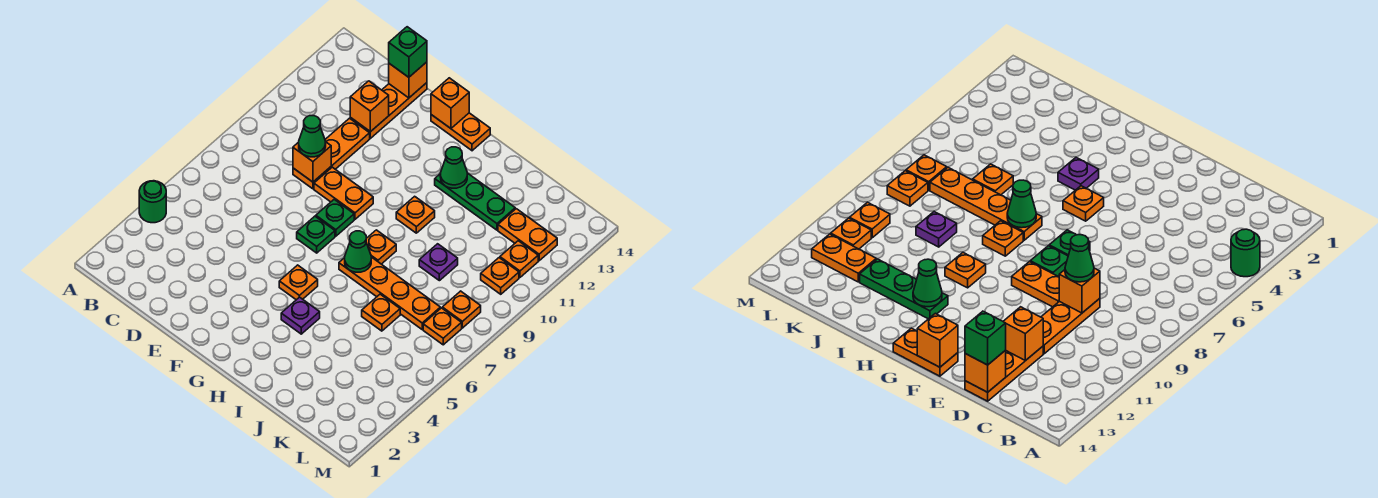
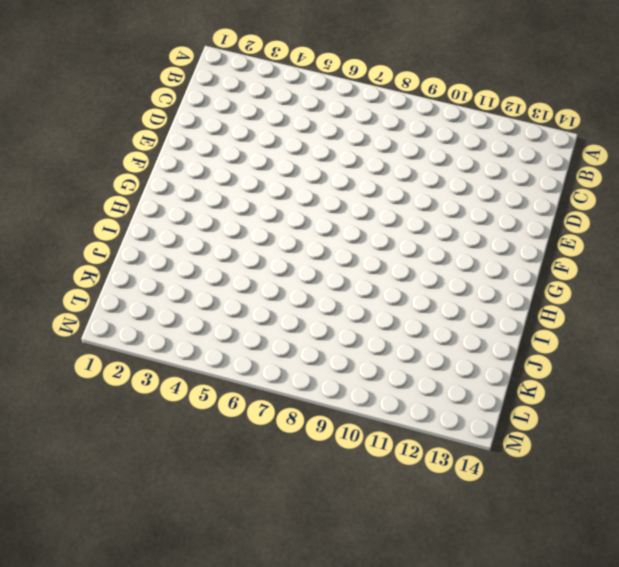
none -> green round brick A4 level 1
none -> orange plate D9:D11 level 1
none -> orange plate D12:D14 level 1

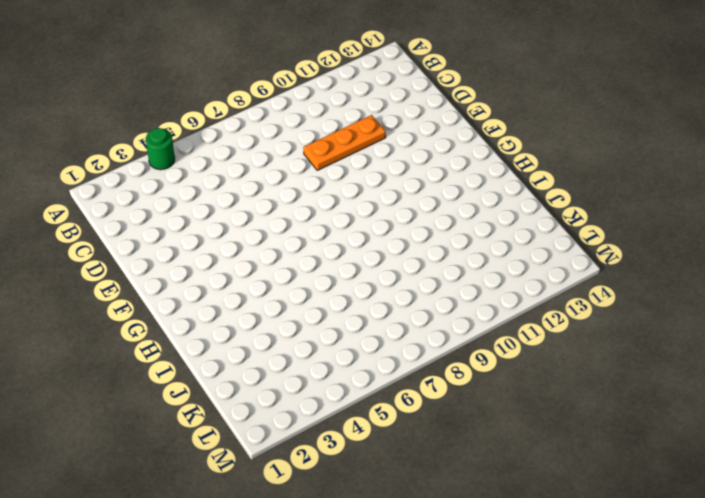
none -> orange plate D12:D14 level 1
none -> orange plate E9:F9 level 1
none -> green plate F7 level 1

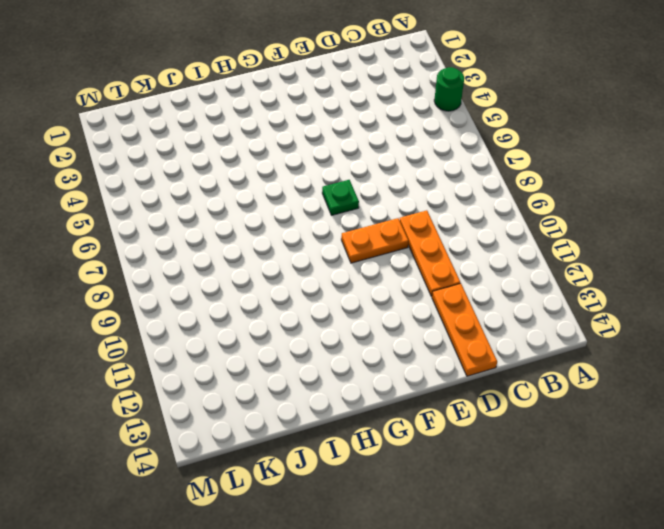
none -> green plate F8 level 1
none -> orange plate F14:G14 level 1
none -> orange plate G5 level 1

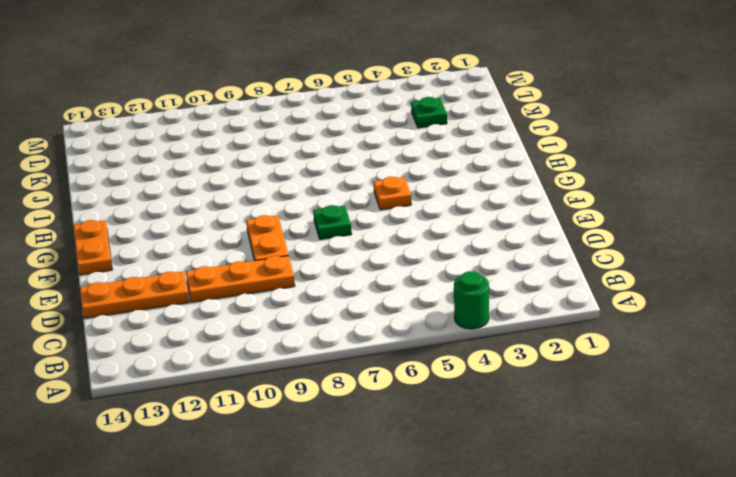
green plate K3 level 1 -> green plate F8 level 1
none -> purple plate H4 level 1
none -> orange plate H7:K7 level 1
none -> orange plate H8 level 1

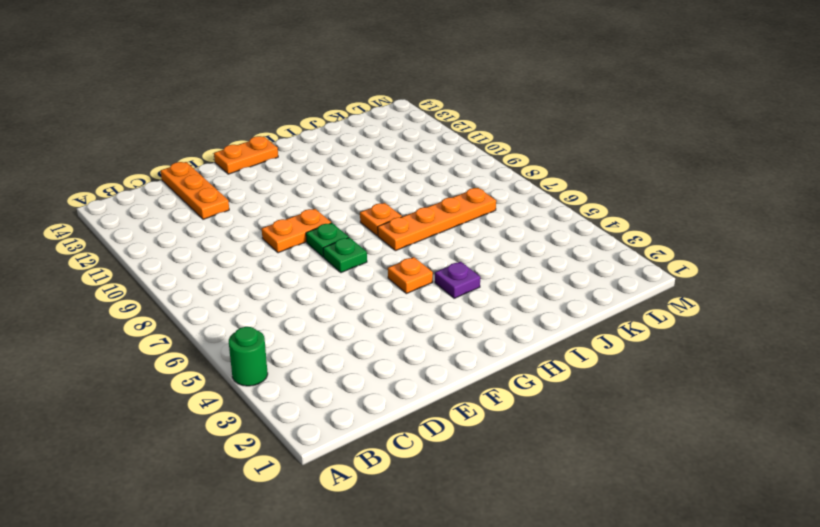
none -> orange plate D9:D11 level 1
none -> orange plate H10 level 1
none -> green plate H12:J12 level 1

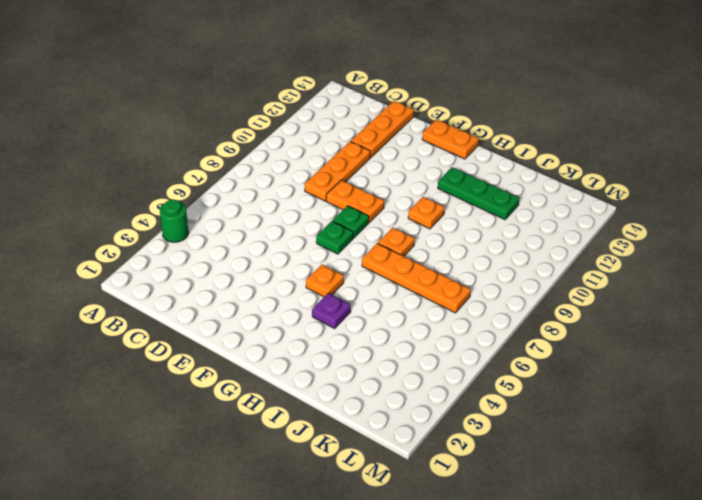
none -> orange plate J6 level 1
none -> purple plate J9 level 1
none -> orange plate K12:L12 level 1

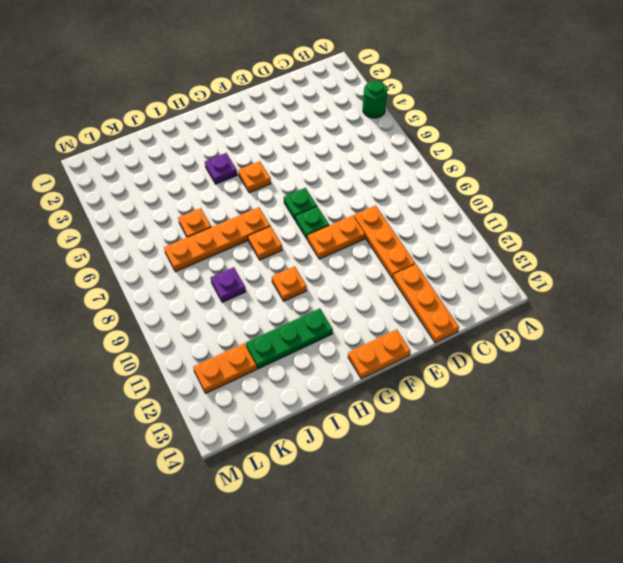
none -> orange plate L7 level 1
none -> orange plate L8 level 1
none -> orange plate L10 level 1

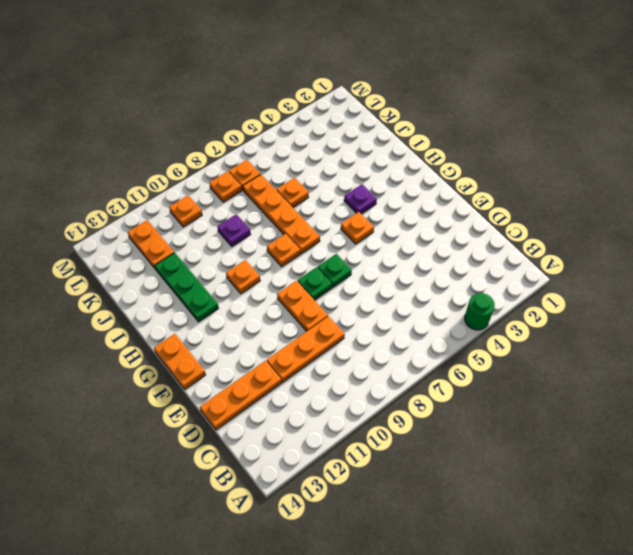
none -> orange plate L11 level 1
none -> orange brick D9 level 2
none -> orange brick D12 level 2

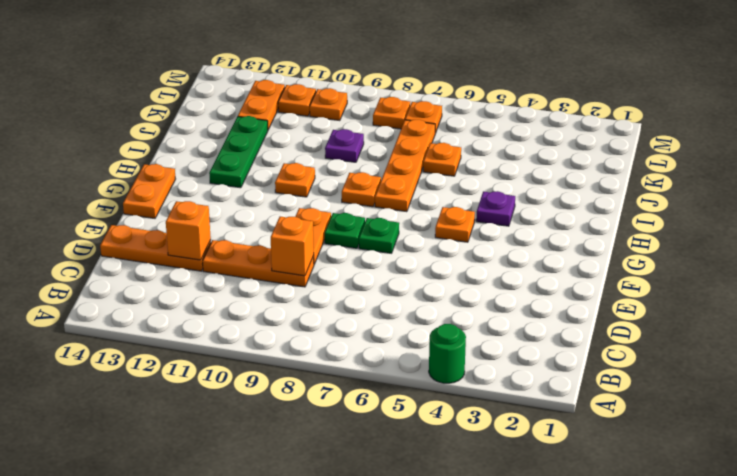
none -> orange brick D14 level 2
none -> orange brick F14 level 2
none -> green cone H7 level 2

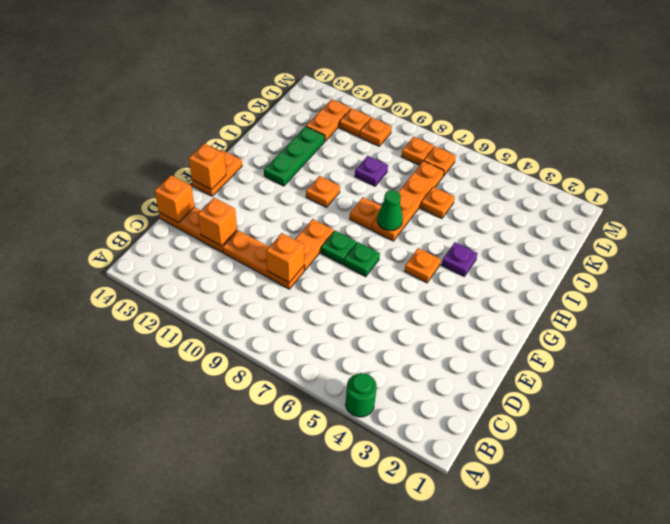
none -> green cone H12 level 2
none -> green cone D9 level 3
none -> green brick D14 level 3

